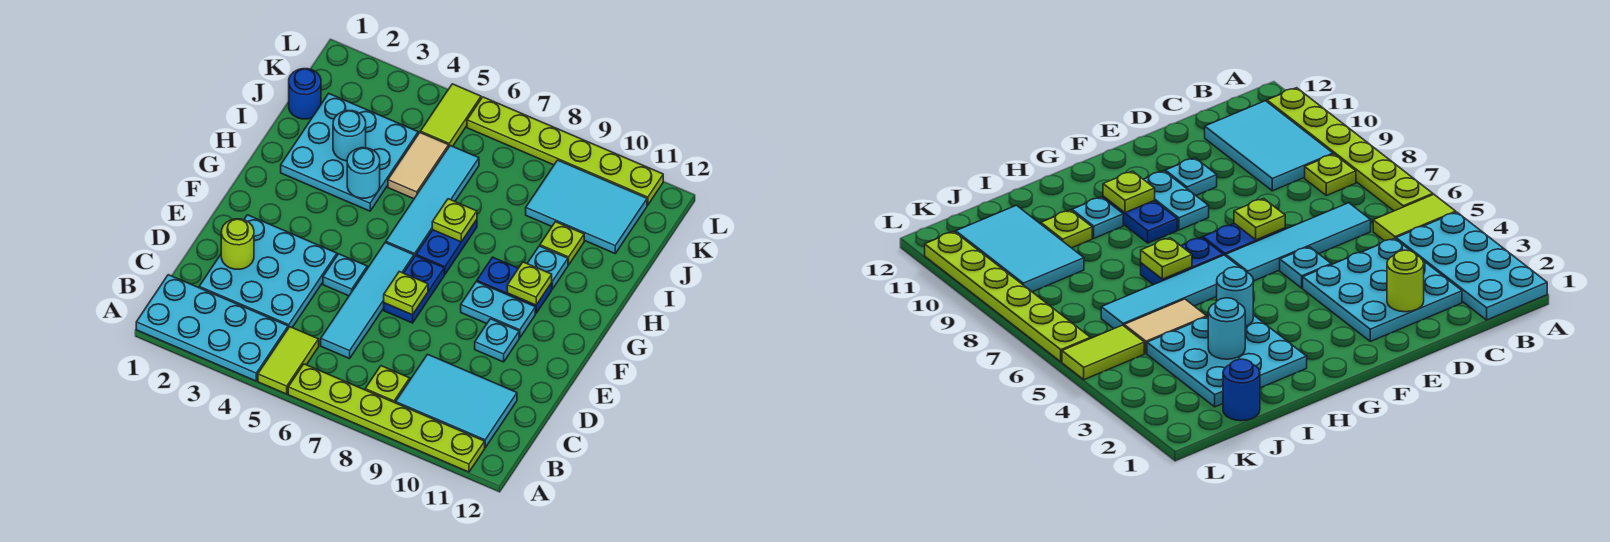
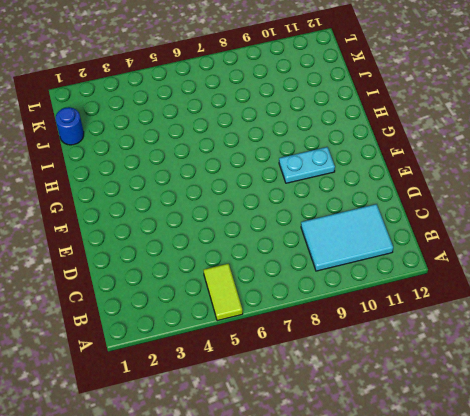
none -> cyan plate A1:B4 level 1
none -> lime plate A6:A11 level 1
none -> lime plate B8 level 1

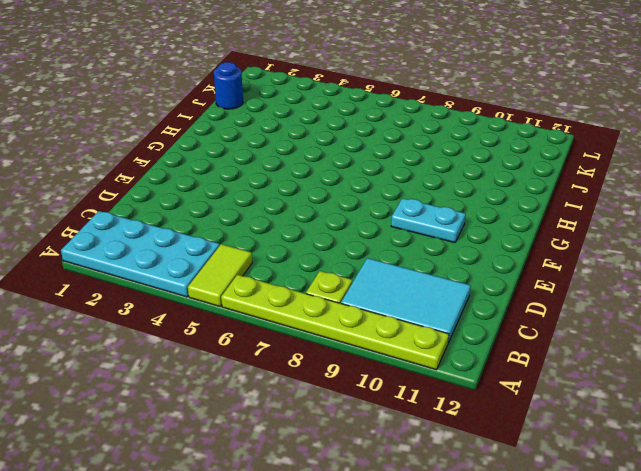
none -> cyan plate C2:E4 level 1
none -> cyan tile C6:F6 level 1
none -> cyan plate E5 level 1

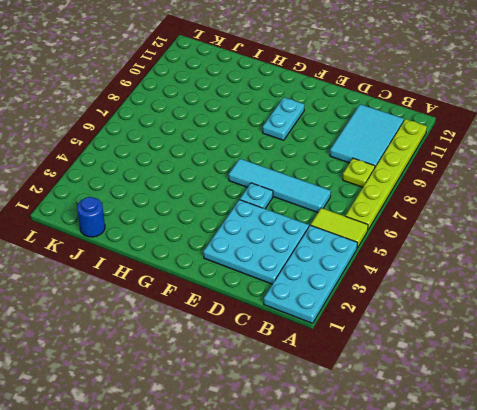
none -> blue plate E7:F7 level 1
none -> cyan plate E10 level 1
none -> cyan tile G6:J6 level 1

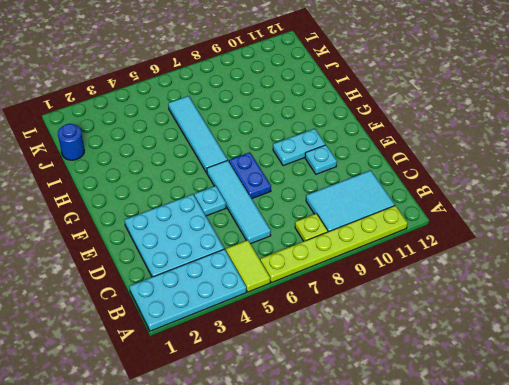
none -> blue plate G7:H7 level 1
none -> blue plate G9:G10 level 1
none -> cyan plate H2:J4 level 1

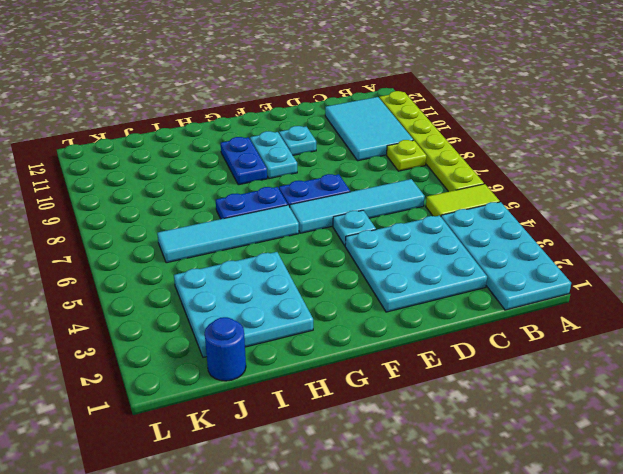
none -> cyan plate H10 level 1
none -> tan tile I5:J5 level 1
none -> lime plate I10 level 1

